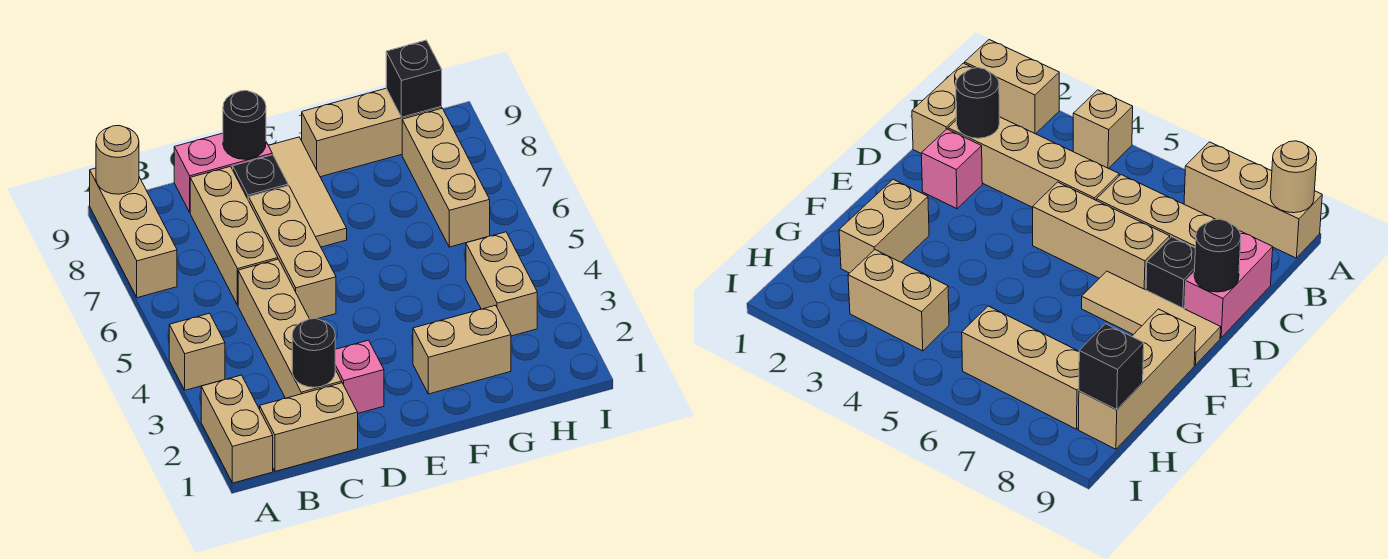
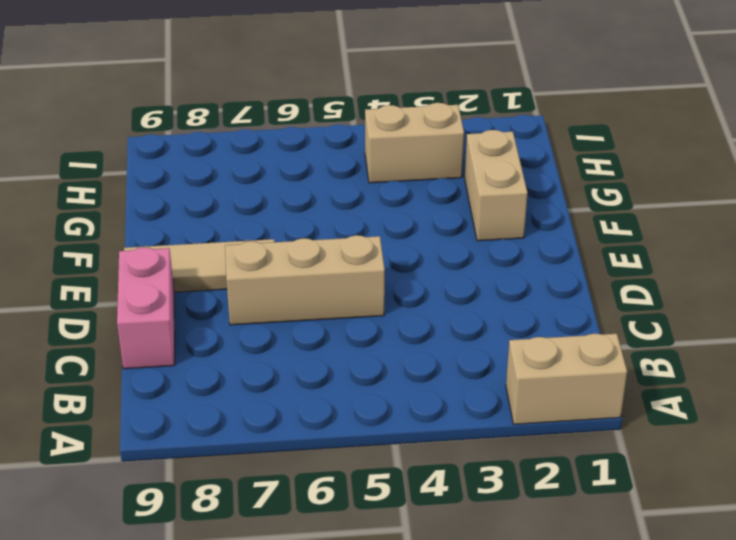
none -> tan brick A4 level 1
none -> tan brick A7:A9 level 1
none -> tan brick B1:C1 level 1

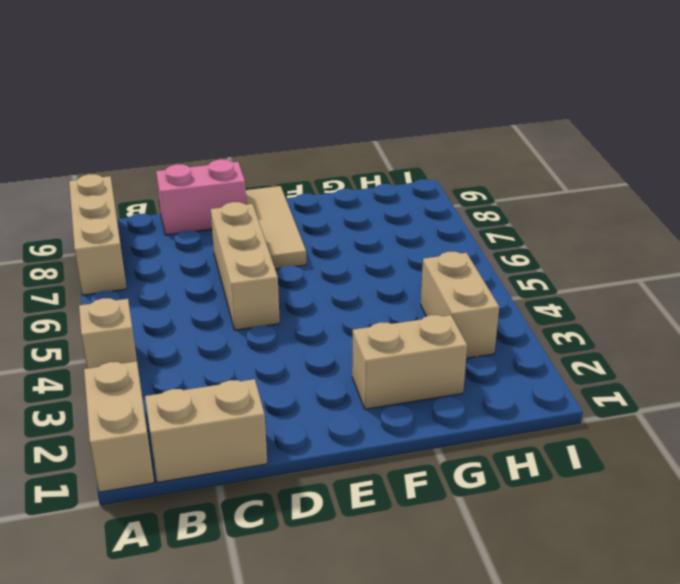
none -> tan brick C2:C5 level 1
none -> tan brick C6:C8 level 1
none -> pink brick D2 level 1

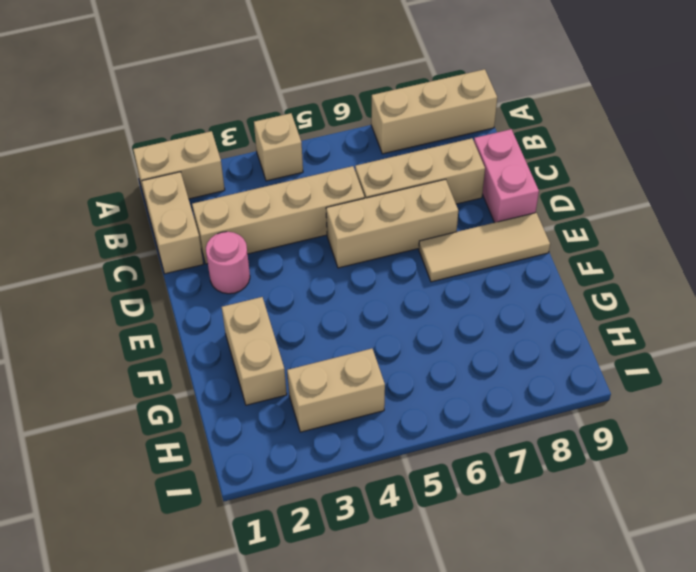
pink round brick D2 level 1 -> pink brick D2 level 1
none -> black brick D8 level 1
none -> tan brick F9:H9 level 1
none -> tan brick H6:H8 level 1

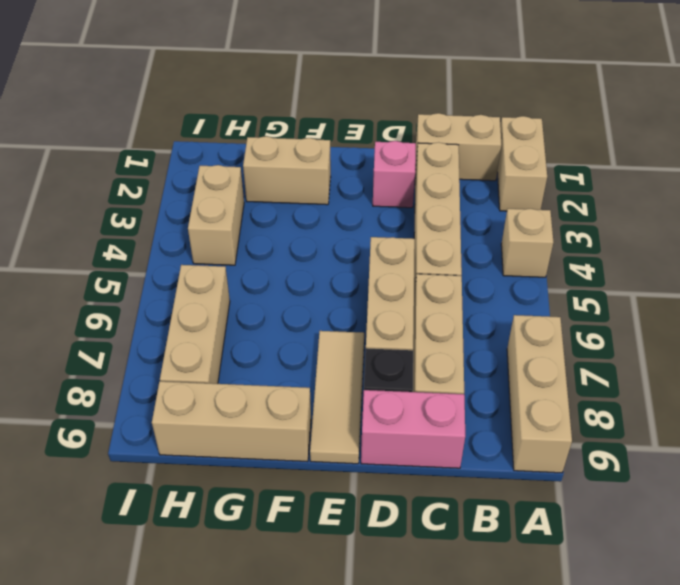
none -> tan round brick A9 level 2
none -> black round brick C2 level 2
none -> black round brick D9 level 2

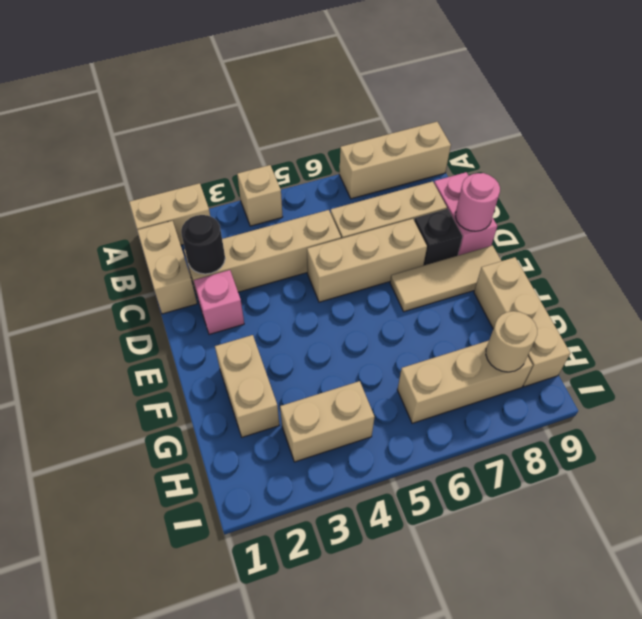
pink round brick D9 level 2 -> black round brick D9 level 2
tan round brick H8 level 2 -> tan round brick A9 level 2
none -> black brick H9 level 2

